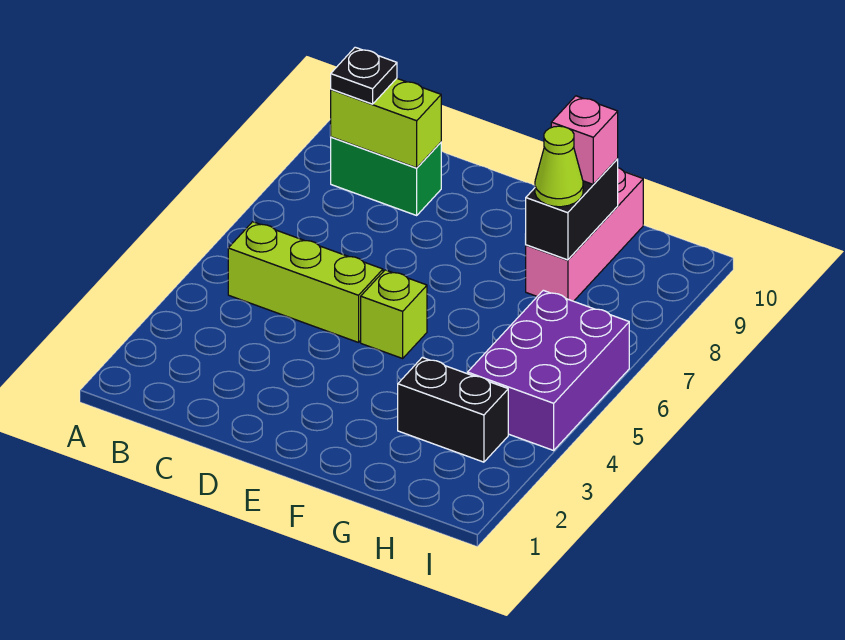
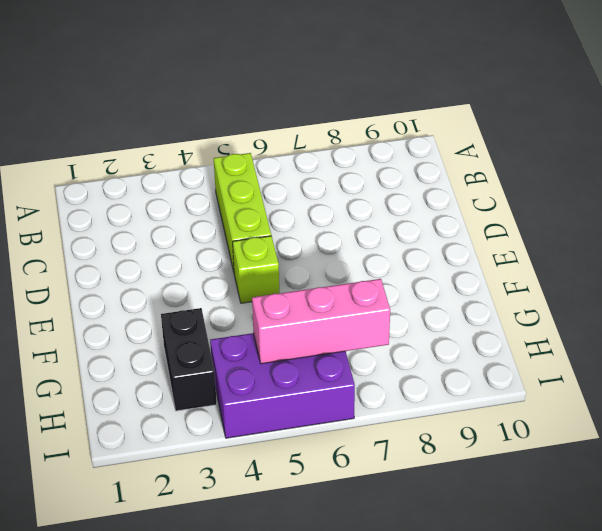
pink brick H5:H7 level 2 -> pink brick G8:G10 level 1
none -> green brick B9:C9 level 1
none -> lime brick B9:C9 level 2

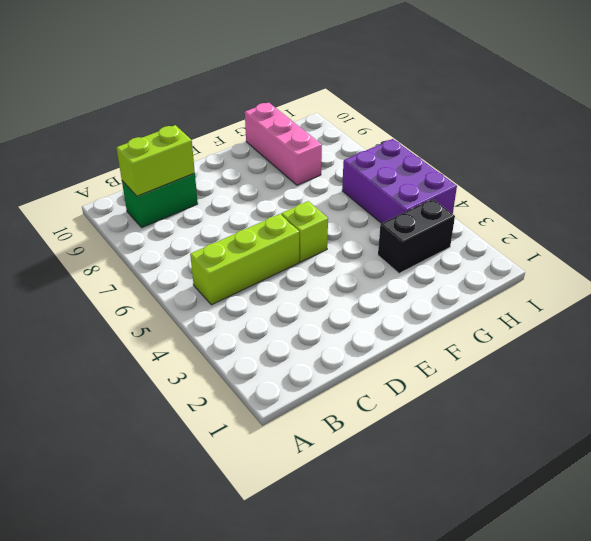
none -> black brick G8:G9 level 2
none -> black plate B9 level 3

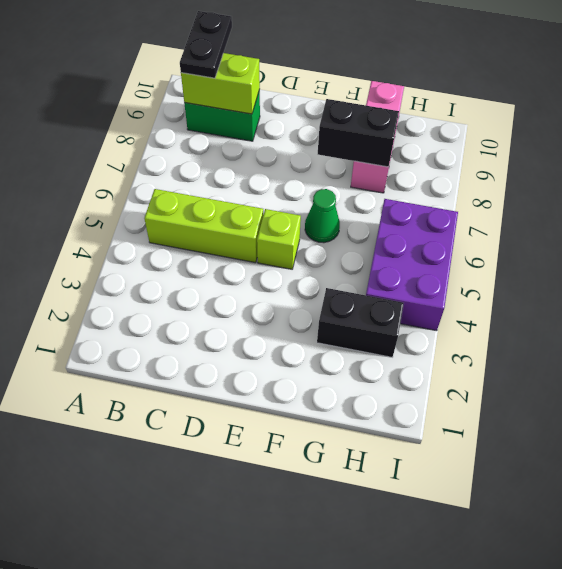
black plate B9:B10 level 3 -> black plate B9 level 3
green cone F6 level 1 -> none
black brick F8:G8 level 2 -> black brick G8:G9 level 2
none -> lime cone G8 level 3
none -> pink brick G9 level 3

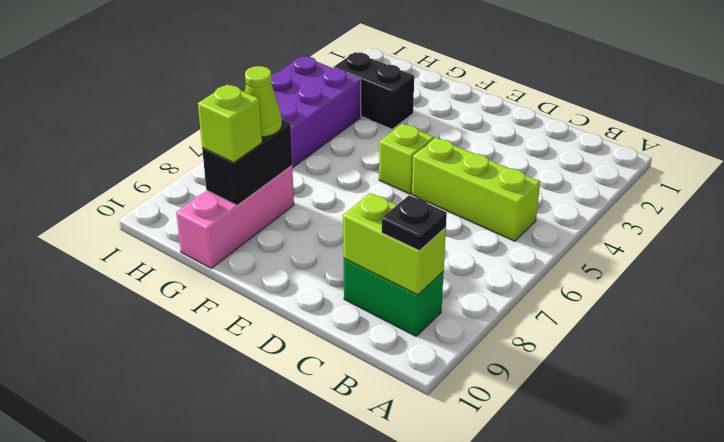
lime brick G9 level 3 -> pink brick G9 level 3

